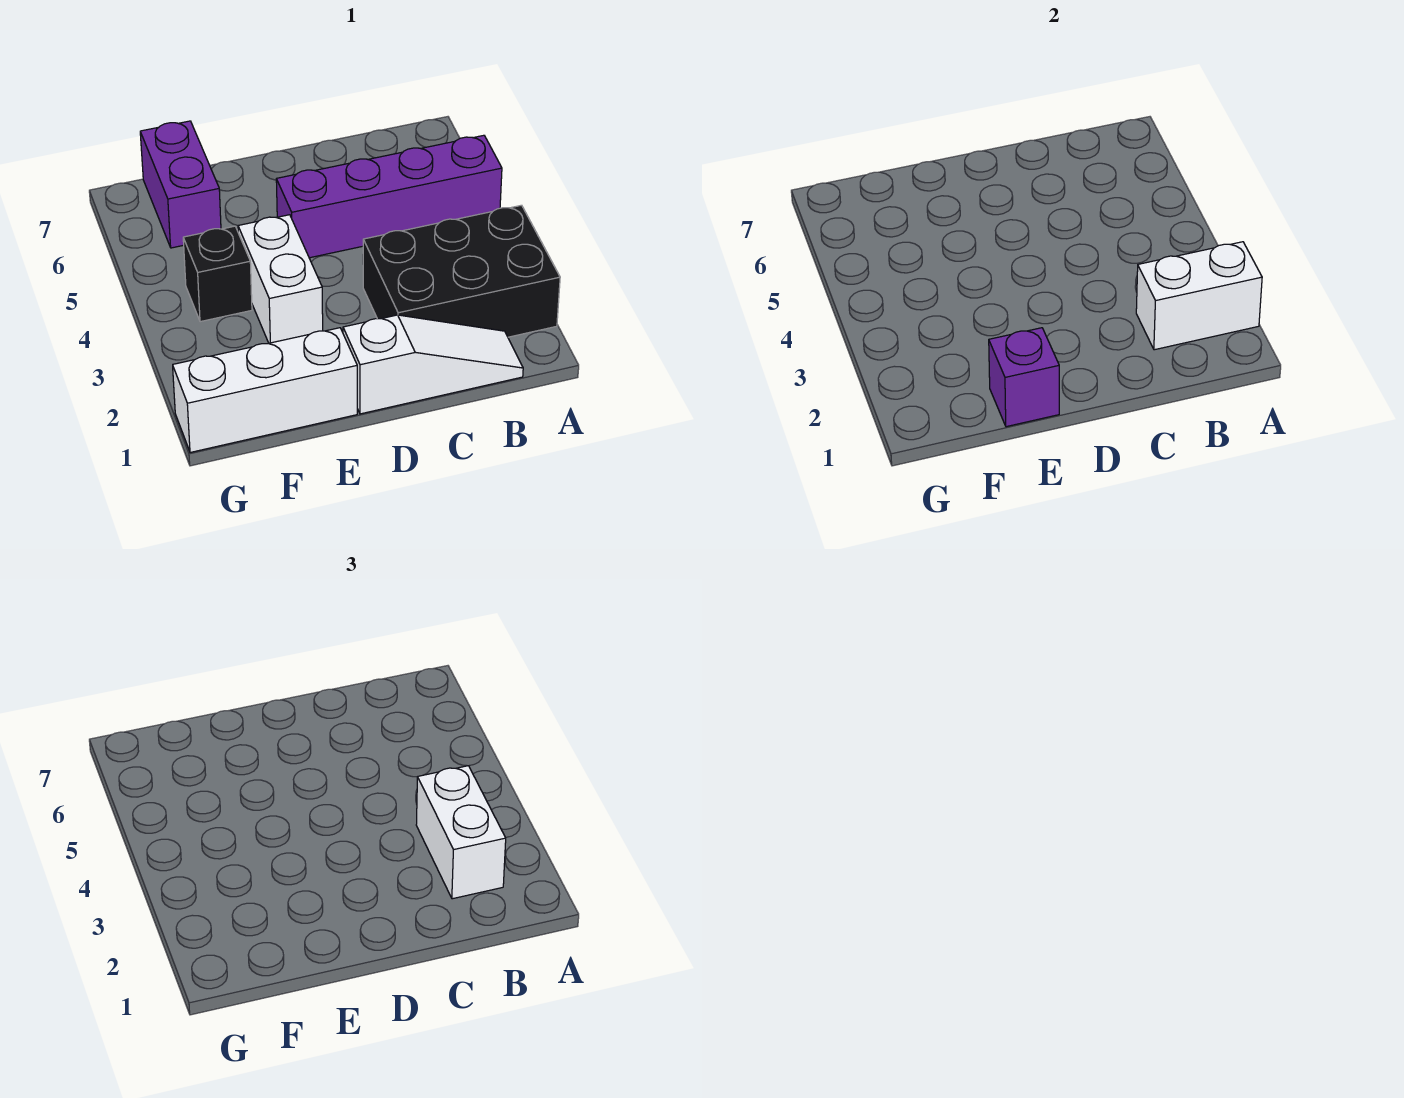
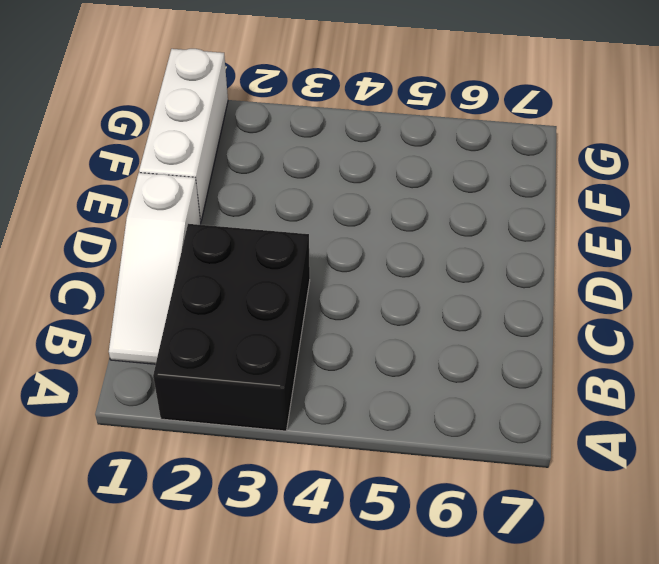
none -> purple brick A5:D5 level 1
none -> white brick E3:E4 level 1

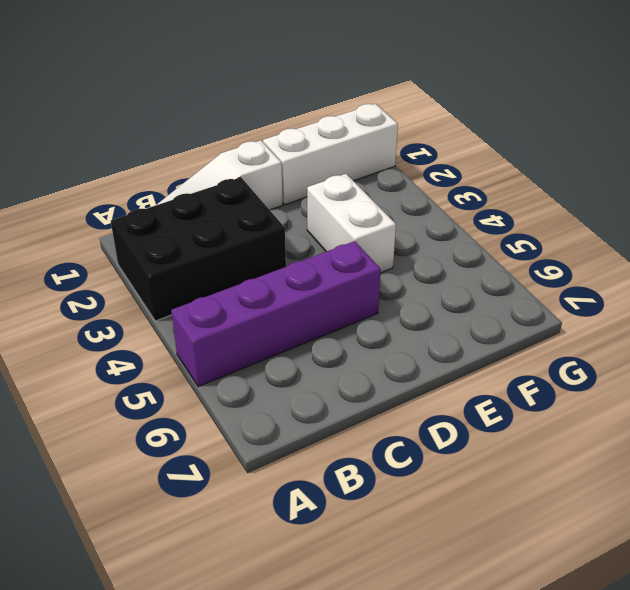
none -> black brick F4 level 1
none -> purple brick F6:F7 level 1

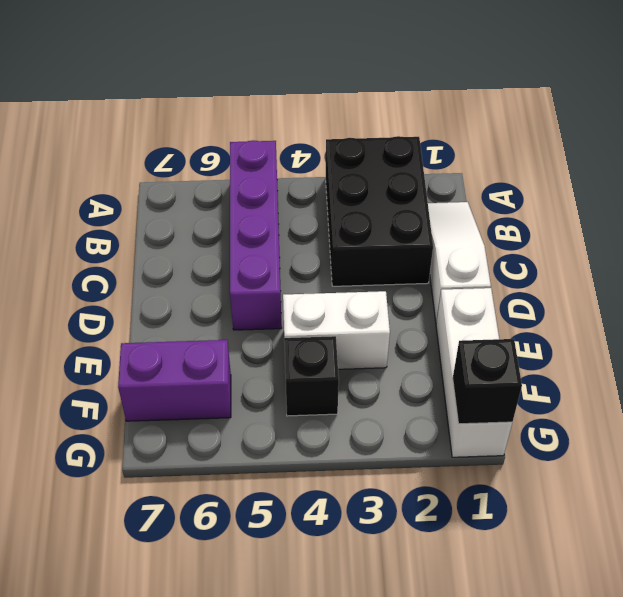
black brick G1 level 2 -> none
none -> white brick A2:B2 level 2
none -> purple brick E1 level 2

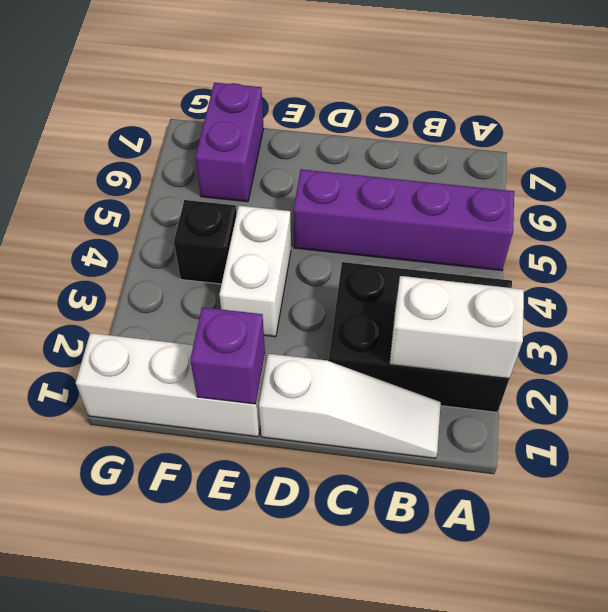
none -> white brick B2:B3 level 3

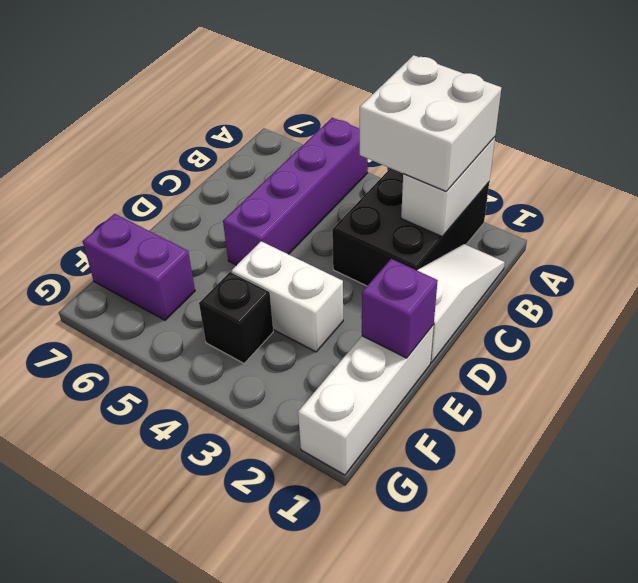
white brick A2:B3 level 3 -> white brick B2:B3 level 3

